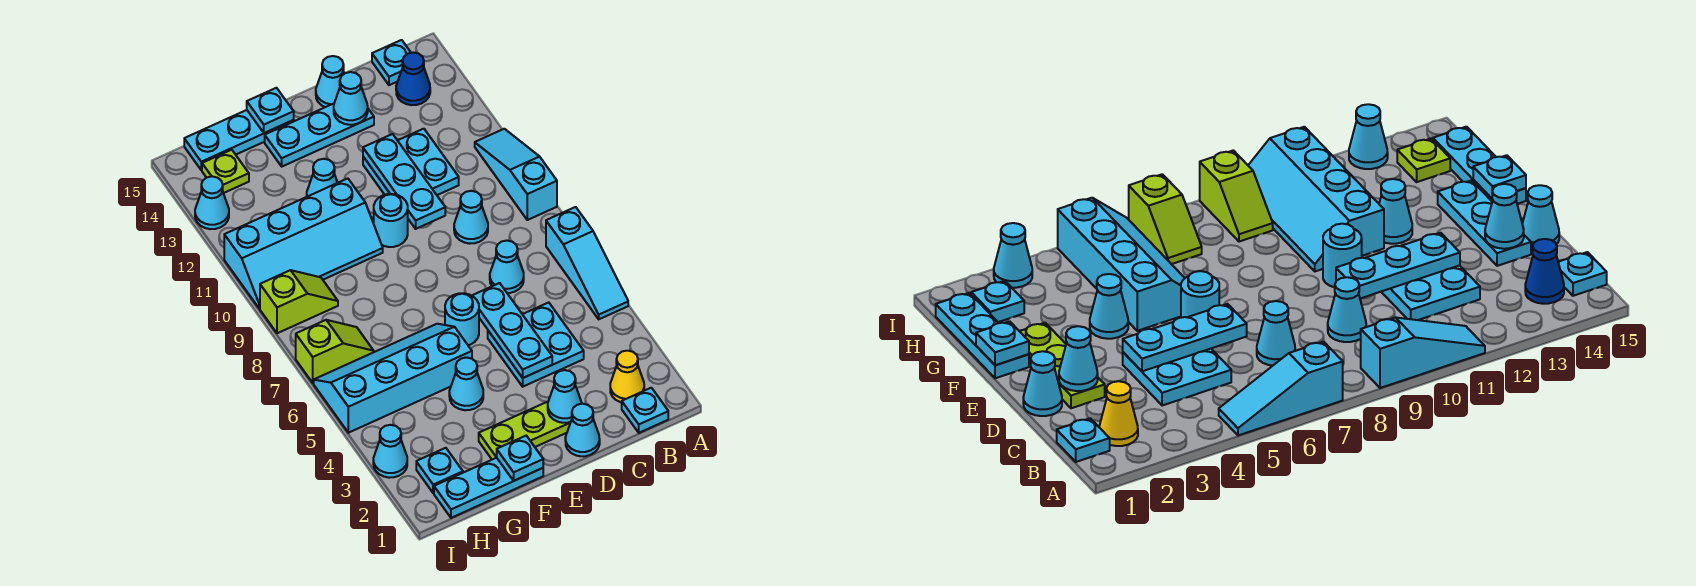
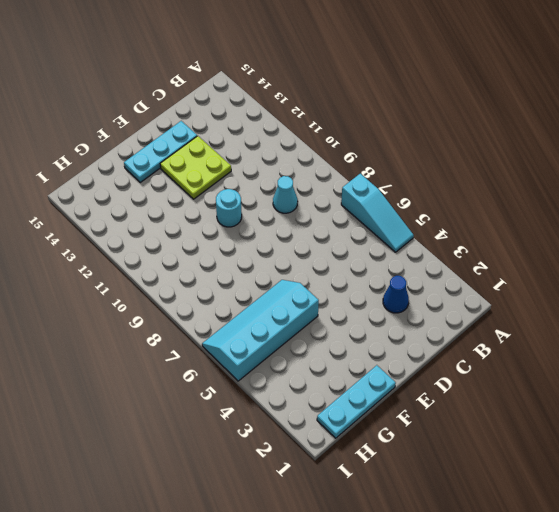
blue cone C3 level 1 -> blue cone B14 level 1
lime plate D12:E13 level 1 -> cyan plate C11:D12 level 1
none -> cyan slope A9:A11 level 1 top 9
none -> cyan plate B1 level 1
none -> yellow cone B2 level 1
none -> cyan plate B15 level 1

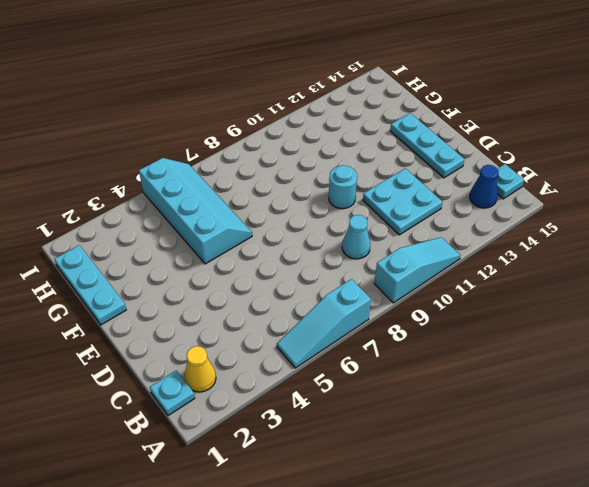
none -> cyan plate C4:D5 level 1
none -> cyan cone C7 level 1
none -> cyan cone D1 level 1
none -> lime plate D2:F2 level 1

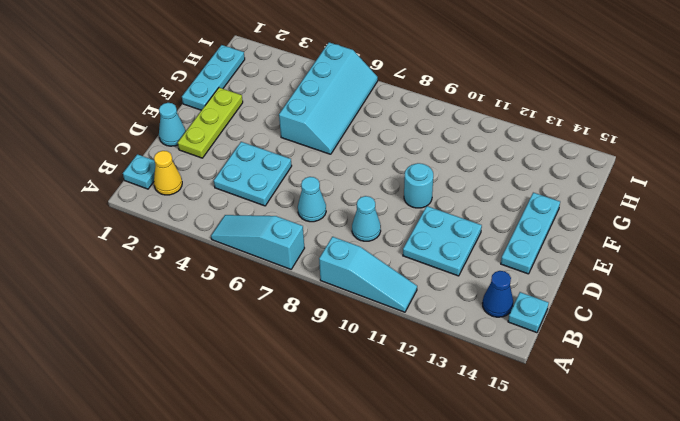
none -> cyan cone D15 level 1
none -> cyan round brick E6 level 1
none -> cyan cone F4 level 1
none -> cyan slope F10:I11 level 1 top 11

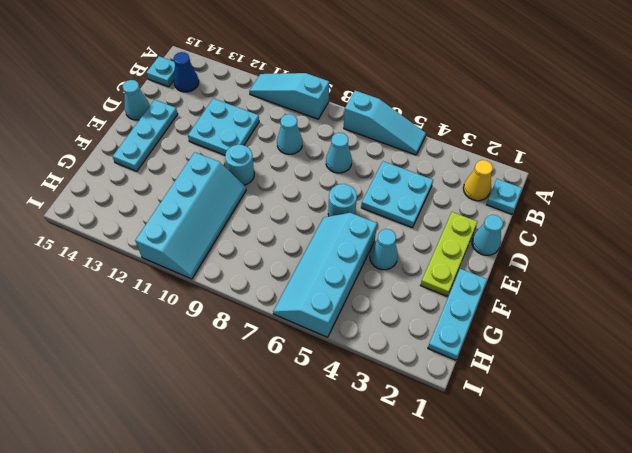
none -> cyan cone F12 level 1
none -> cyan plate F15:H15 level 1
none -> cyan plate H2 level 1
none -> lime slope H7:I7 level 1 top I

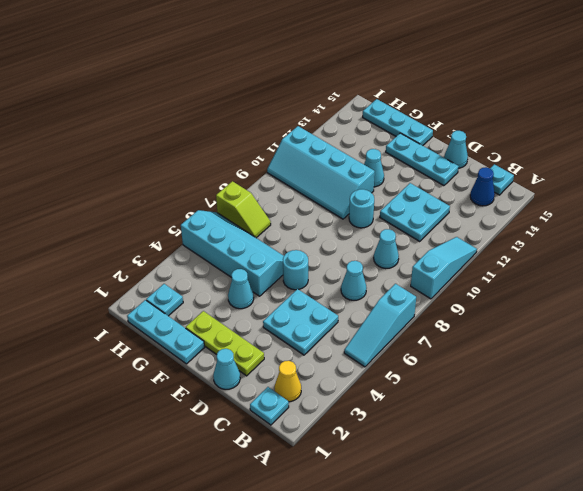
none -> lime slope H9:I9 level 1 top I
none -> lime plate H14 level 1
none -> cyan cone I3 level 1
none -> cyan cone I13 level 1

